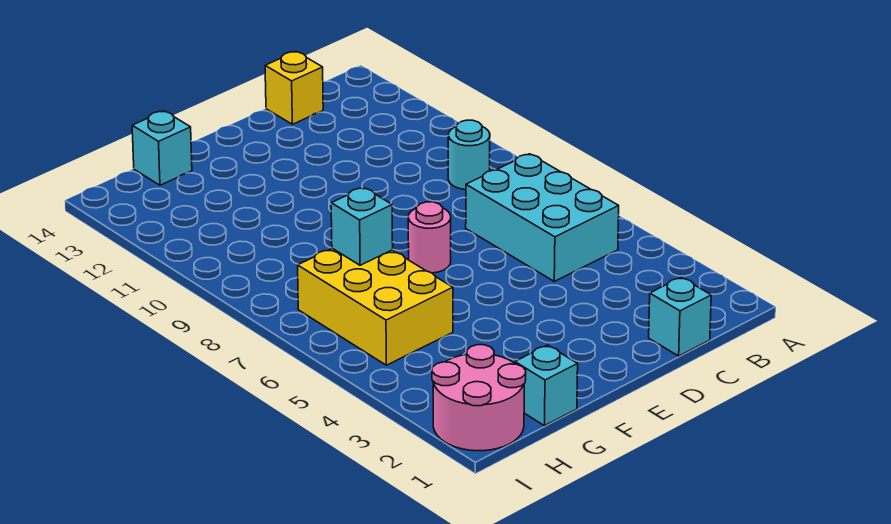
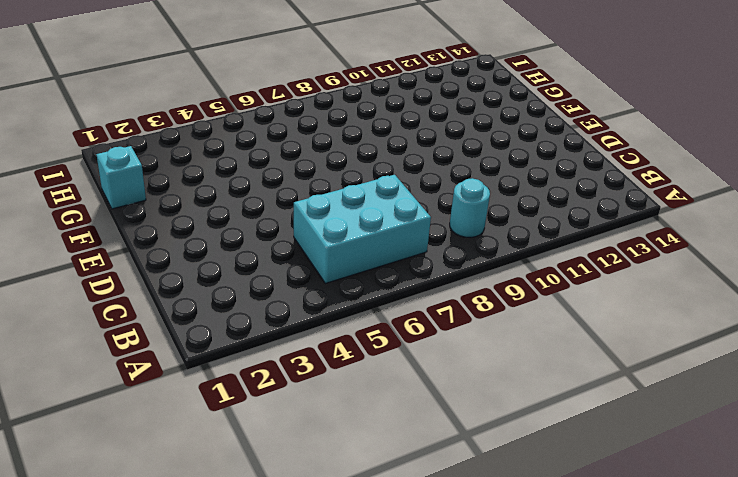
none -> cyan brick C1 level 1
none -> yellow brick C14 level 1

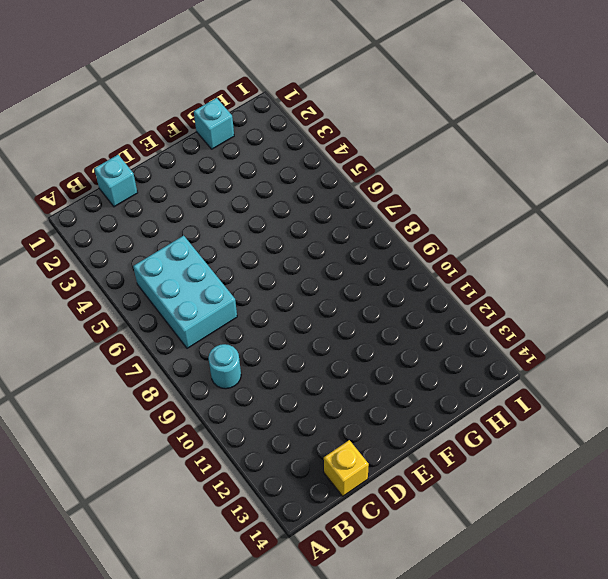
none -> pink round brick E7 level 1
none -> yellow brick G5:H7 level 1

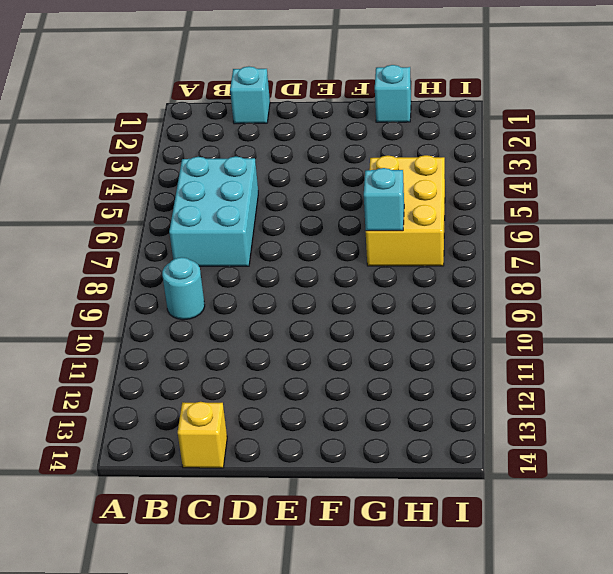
none -> pink round brick E7 level 1
none -> cyan brick G14 level 1

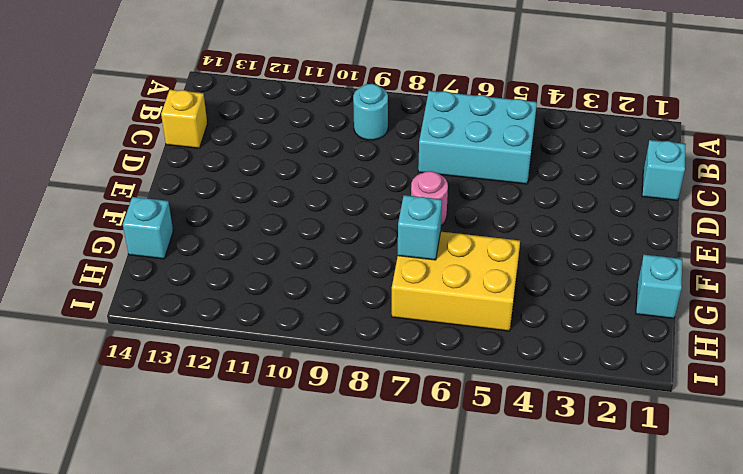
none -> pink round brick H1:I2 level 1

